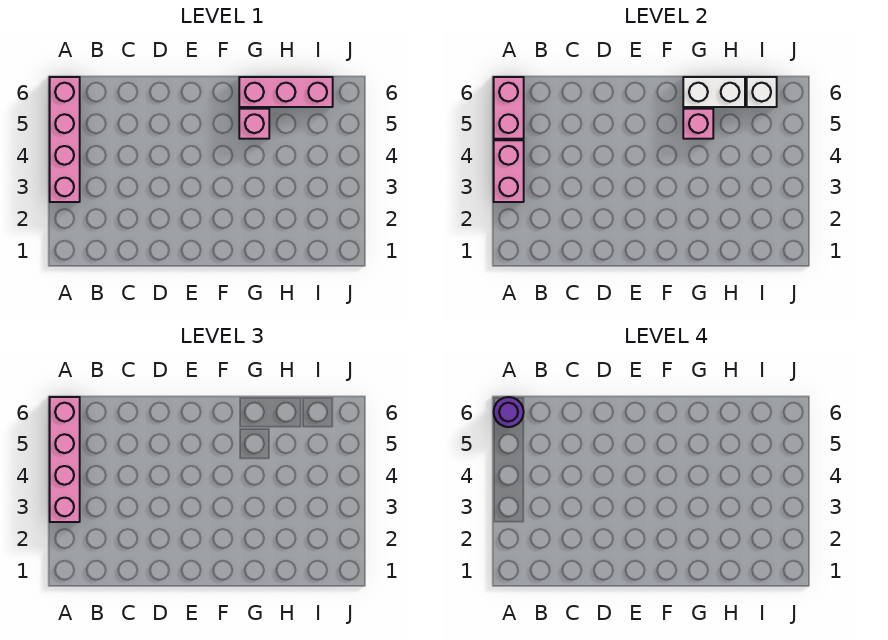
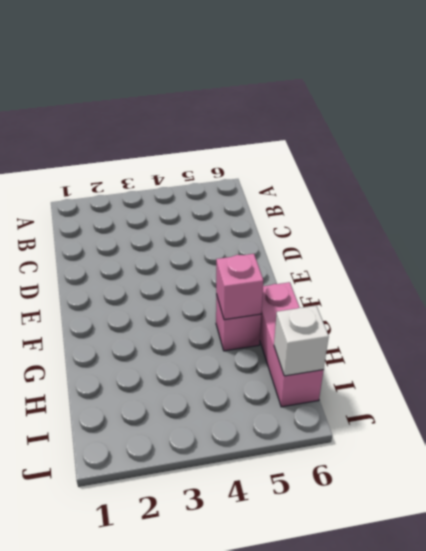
none -> pink brick A3:A6 level 1
none -> pink brick A3:A4 level 2

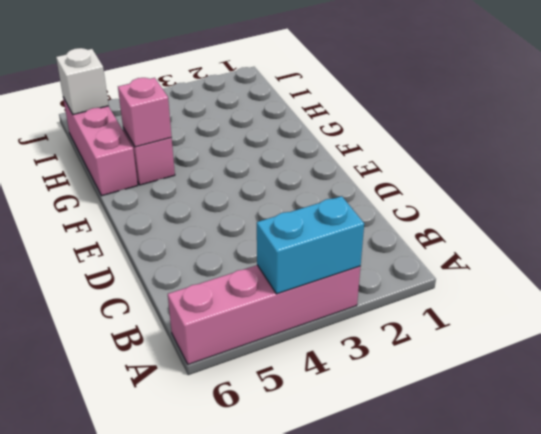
cyan brick A3:A4 level 2 -> pink brick A3:A4 level 2
none -> pink brick A5:A6 level 2
none -> white brick G6:H6 level 2

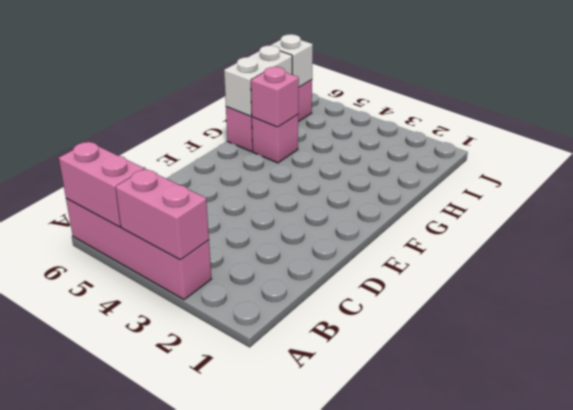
none -> pink brick A3:A6 level 3
none -> purple round brick A6 level 4

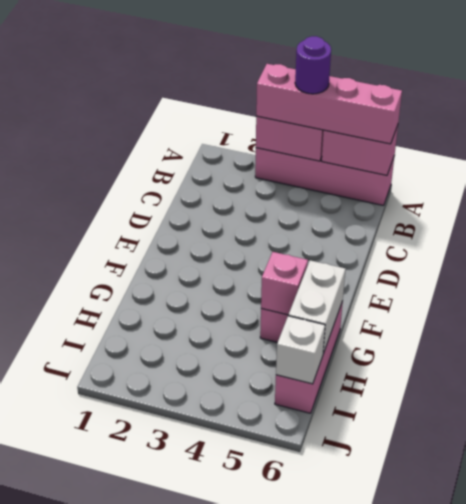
purple round brick A4 level 4 -> purple round brick A6 level 4

